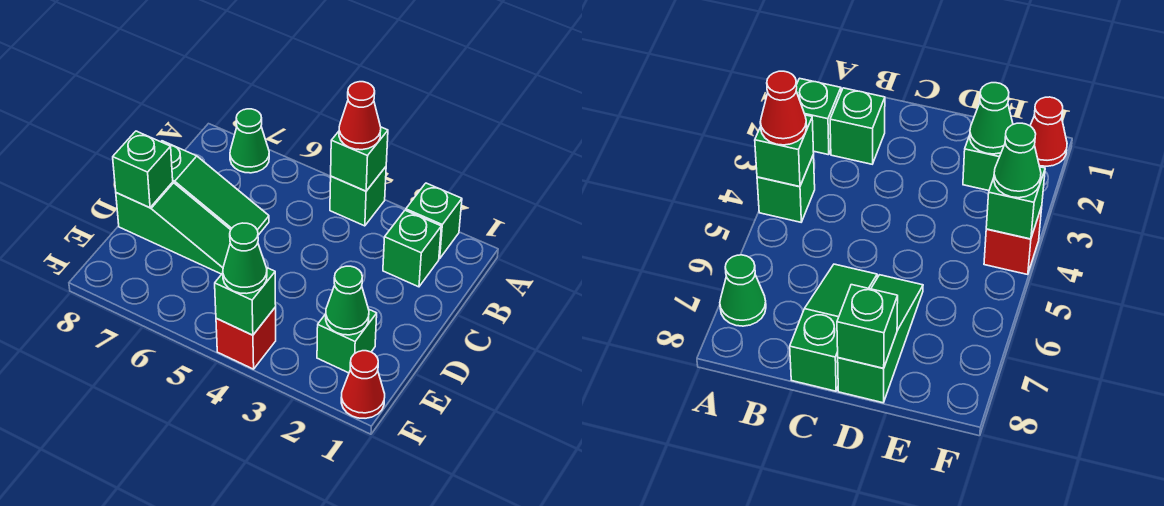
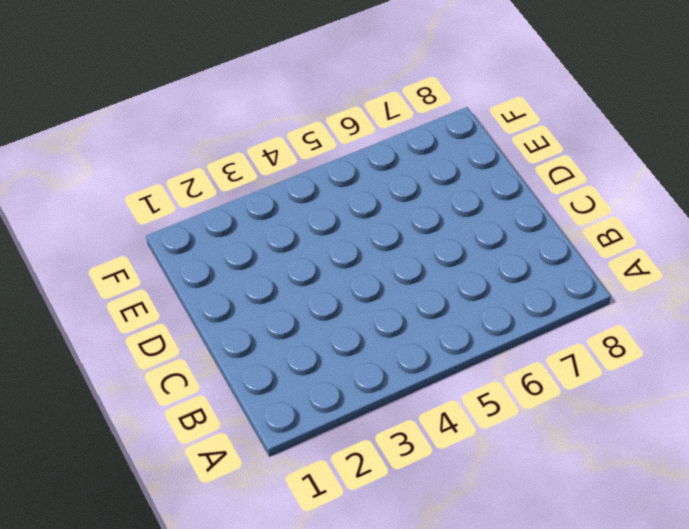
none -> green brick A2 level 1
none -> green brick A4 level 1
none -> green cone A7 level 1

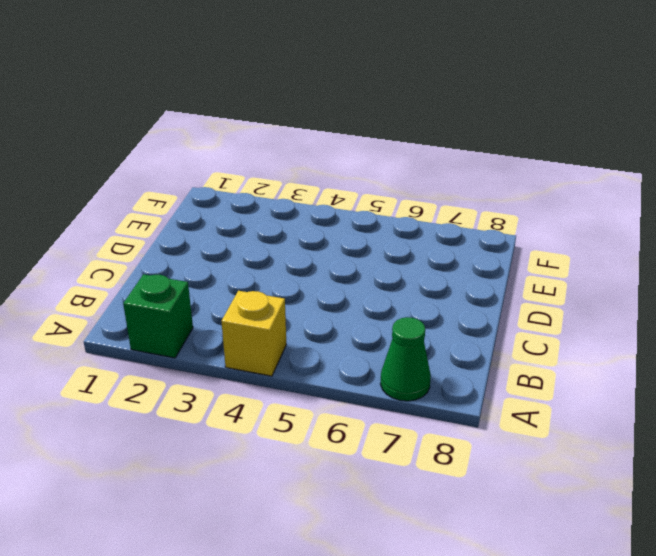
yellow brick A4 level 1 -> green brick A4 level 1
none -> green brick B2 level 1
none -> green slope C6:C8 level 1 top 8
none -> green slope D6:D8 level 1 top 8

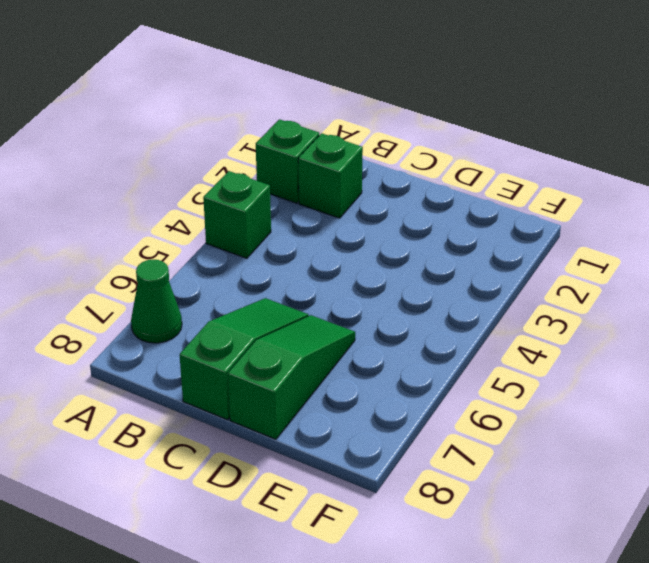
none -> green brick E2 level 1
none -> red cone F1 level 1
none -> red brick F4 level 1

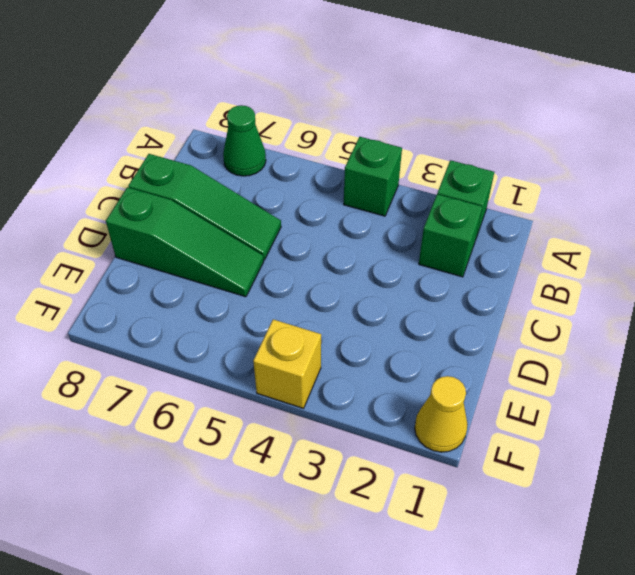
yellow cone F1 level 1 -> red cone F1 level 1
yellow brick F4 level 1 -> red brick F4 level 1
none -> green brick E2 level 1
none -> green brick A4 level 2
none -> green brick D8 level 2

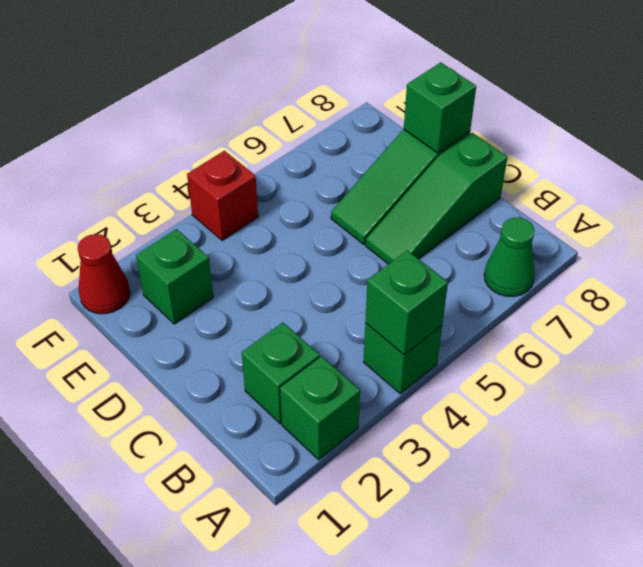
none -> green cone E2 level 2
none -> green brick F4 level 2
none -> red cone A4 level 3

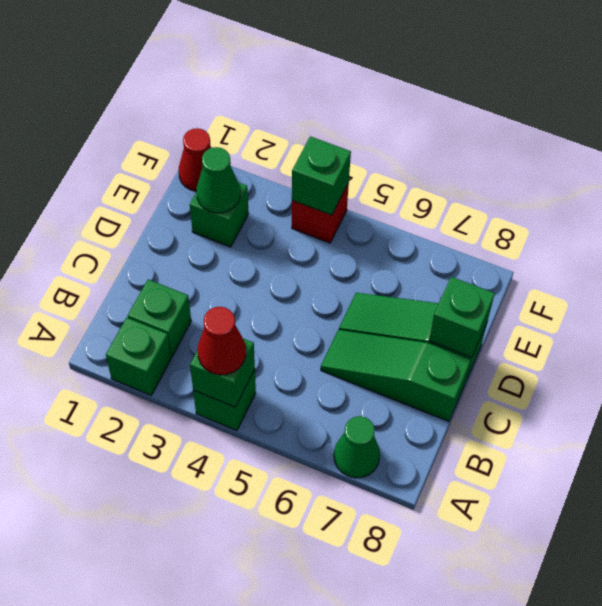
none -> green cone F4 level 3

